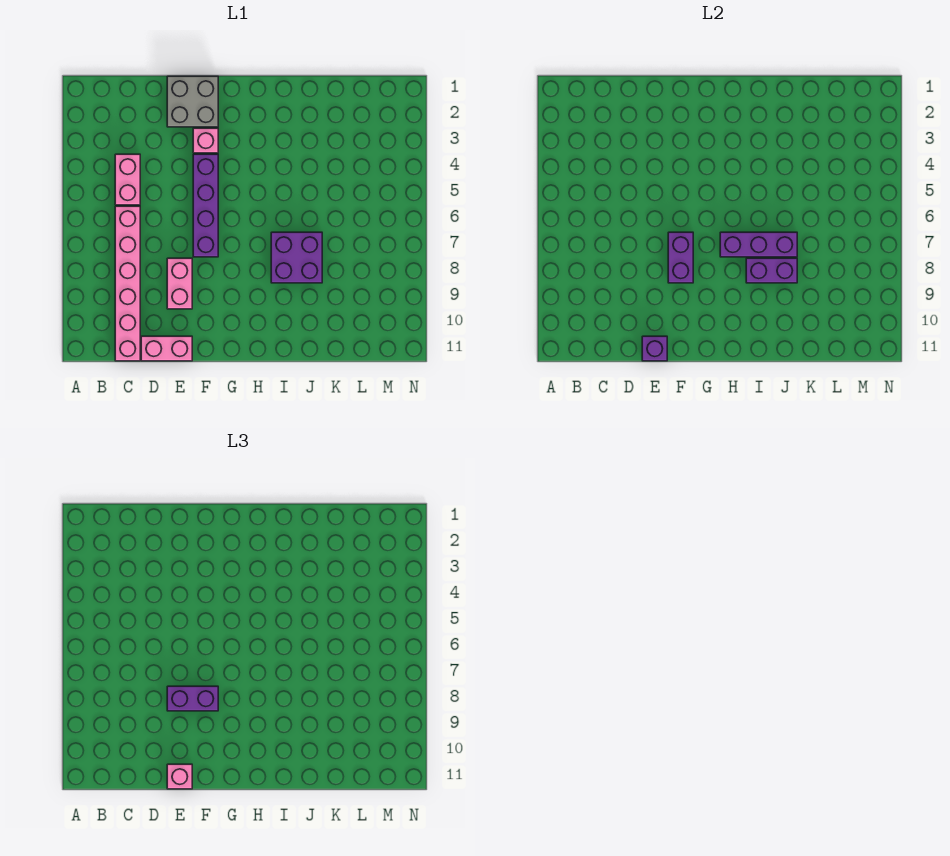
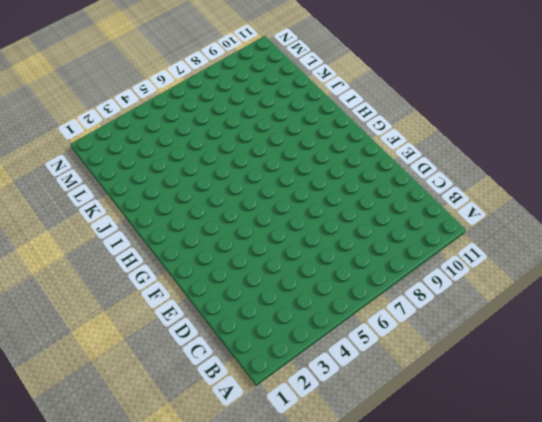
none -> pink brick C4:C5 level 1
none -> pink brick C6:C11 level 1
none -> pink brick D11:E11 level 1

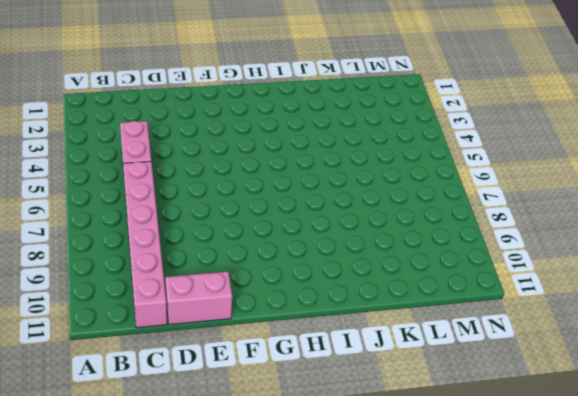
none -> grey brick E1:F2 level 1
none -> pink brick E8:E9 level 1
none -> pink brick F3 level 1

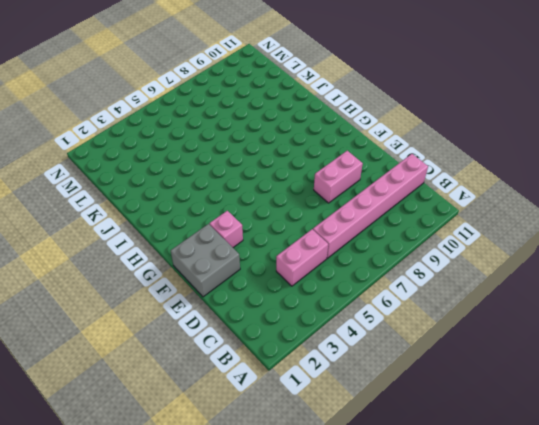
none -> pink brick D11:E11 level 1
none -> purple brick F4:F7 level 1
none -> purple brick I7:J8 level 1

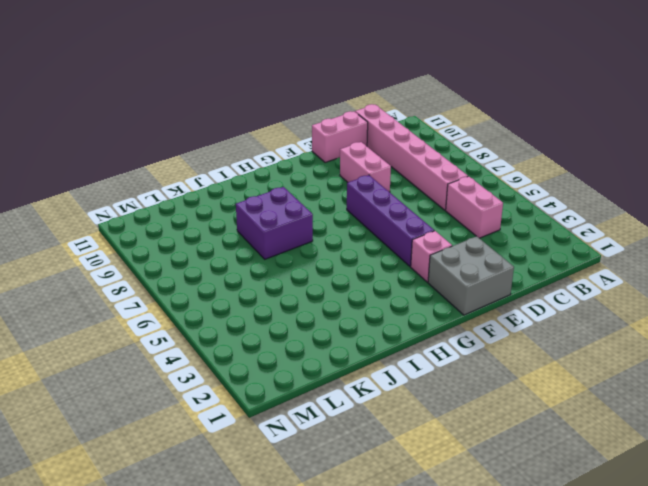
none -> purple brick E11 level 2
none -> purple brick F7:F8 level 2
none -> purple brick H7:J7 level 2

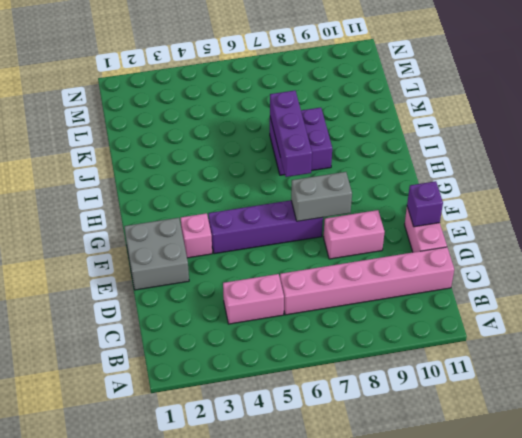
grey brick F7:F8 level 2 -> purple brick F7:F8 level 2
none -> purple brick I8:J8 level 2
none -> purple brick E8:F8 level 3
none -> pink brick E11 level 3

